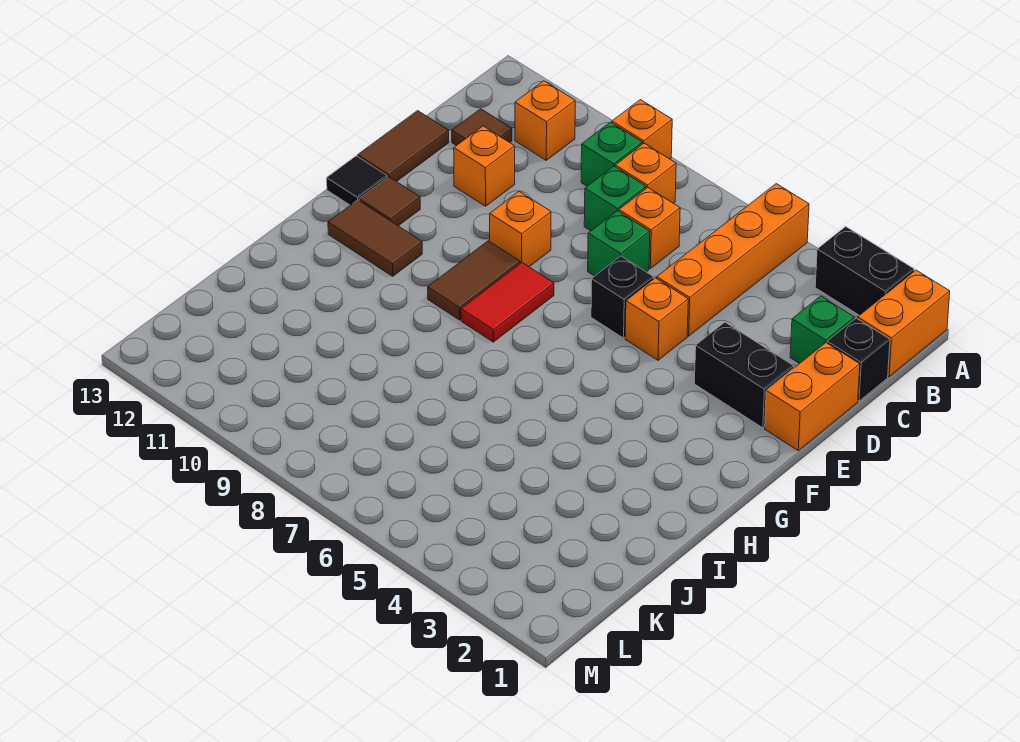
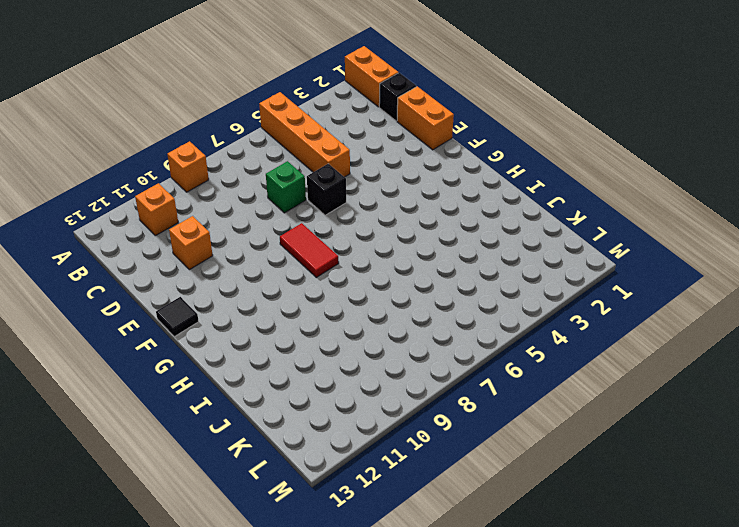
none -> black brick A2:A3 level 1
none -> orange brick B8 level 1
none -> green brick B9 level 1

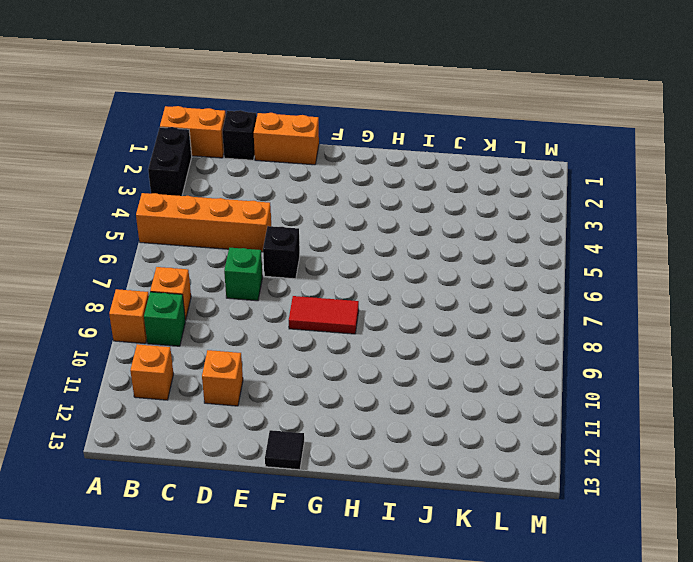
none -> green brick C2 level 1
none -> orange brick C7 level 1
none -> green brick C8 level 1

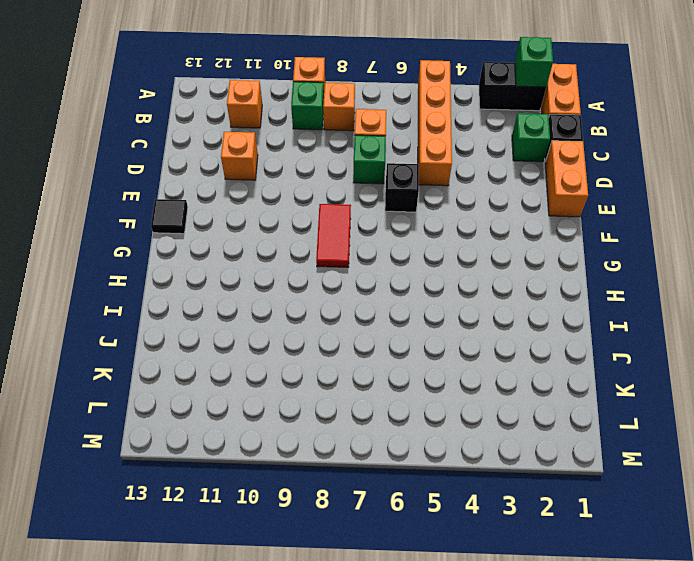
green brick A2 level 2 -> green brick C8 level 1
none -> brown tile C12 level 1
none -> brown tile D13:E13 level 1
none -> black brick E2:E3 level 1

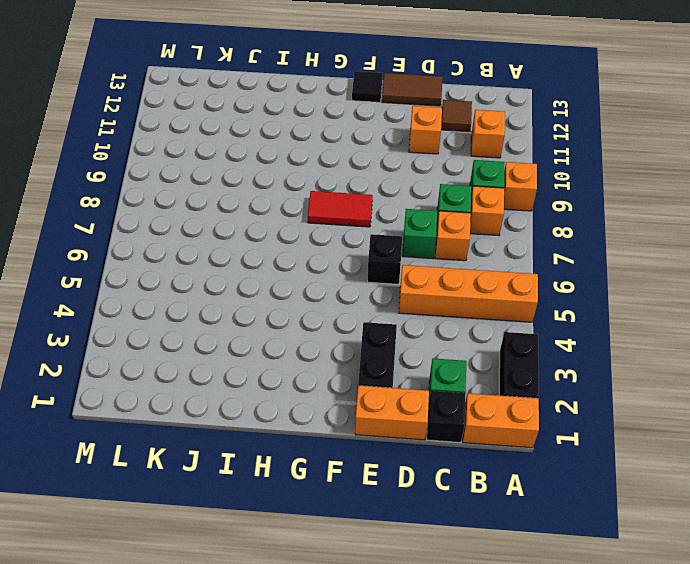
none -> orange brick E5 level 1
none -> orange brick E9 level 1
none -> brown tile F9:G9 level 1

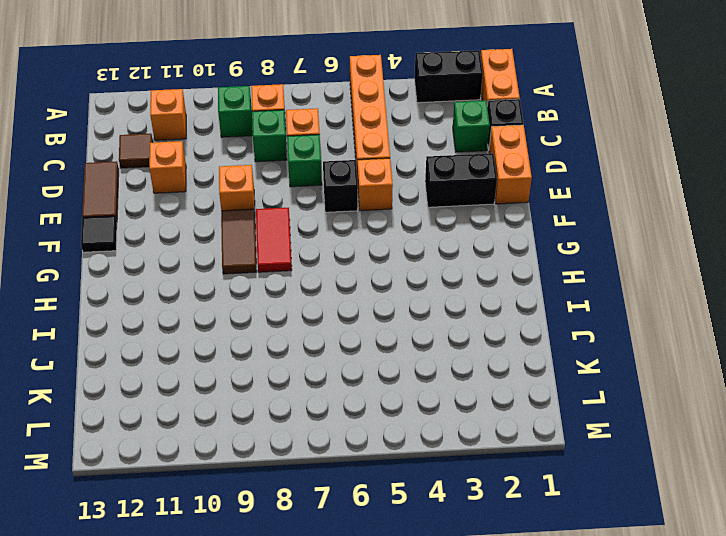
none -> orange brick A9 level 1
none -> brown tile F12 level 1
none -> brown tile G11:G12 level 1

